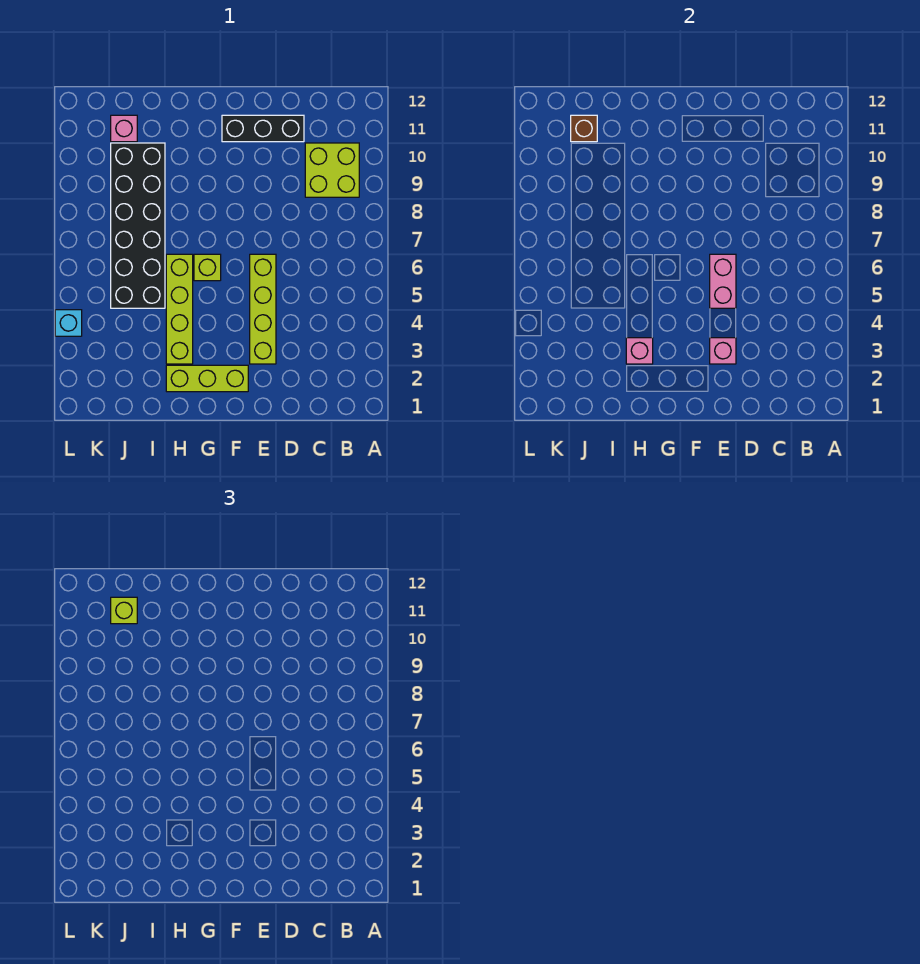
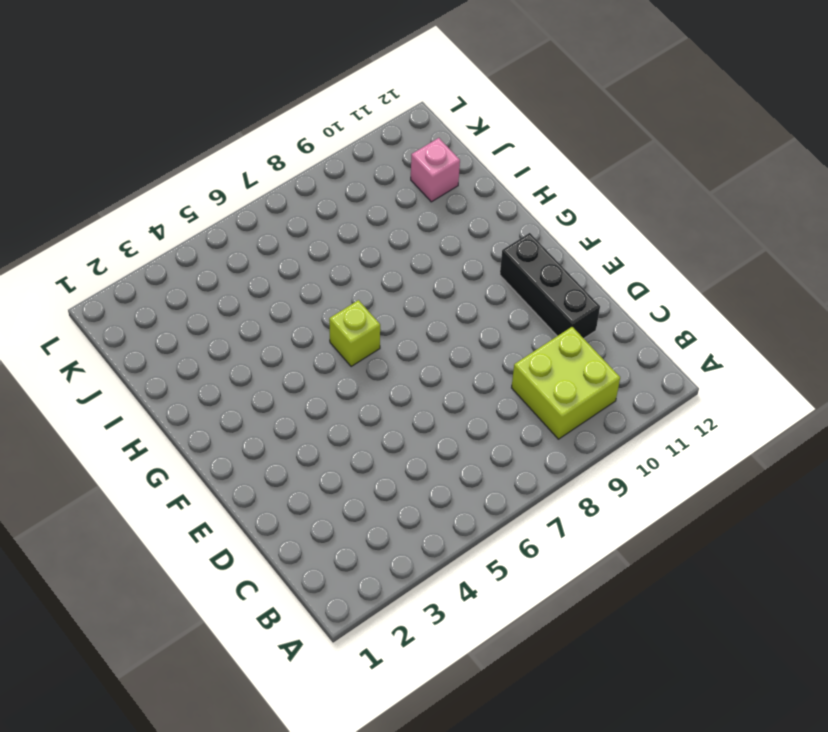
none -> lime brick E3:E6 level 1
none -> lime brick F2:H2 level 1
none -> lime brick H3:H6 level 1

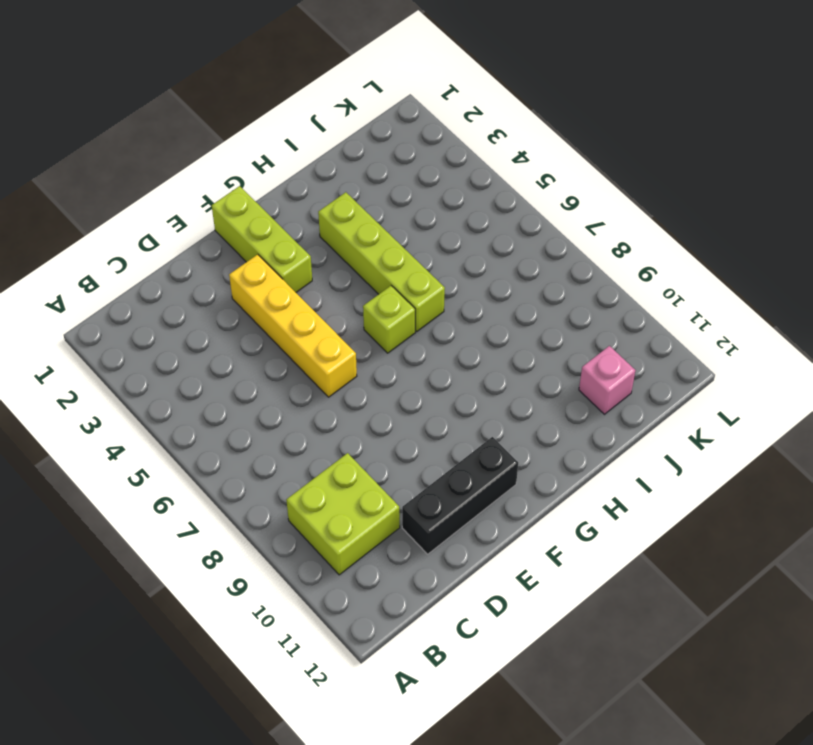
yellow brick E3:E6 level 1 -> lime brick E3:E6 level 1
lime brick F1:F3 level 1 -> lime brick F2:H2 level 1
none -> black brick I5:J10 level 1
none -> cyan brick L4 level 1
none -> pink brick E3 level 2

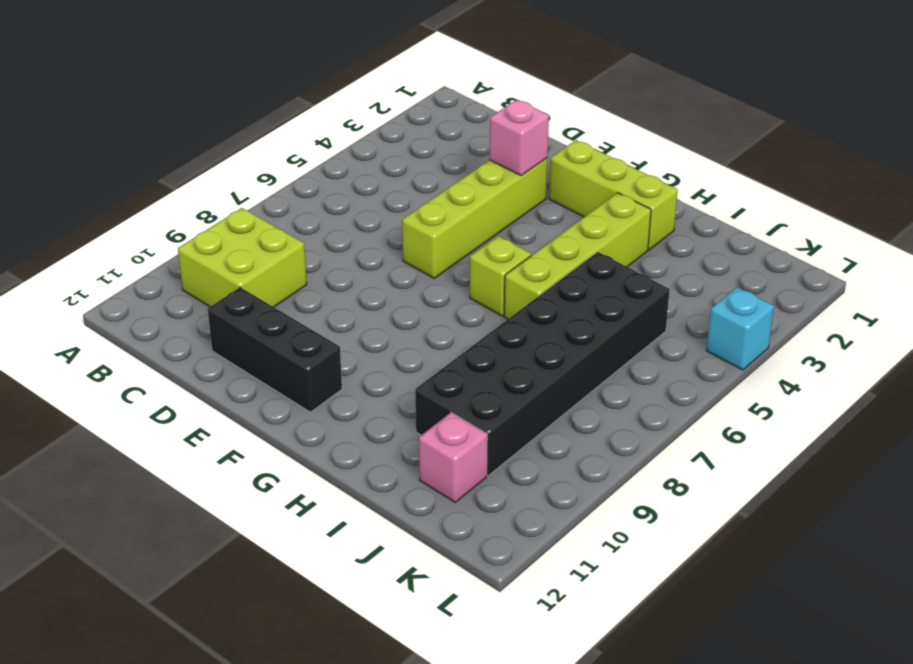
none -> pink brick E5:E6 level 2
none -> pink brick H3 level 2
none -> brown brick J11 level 2

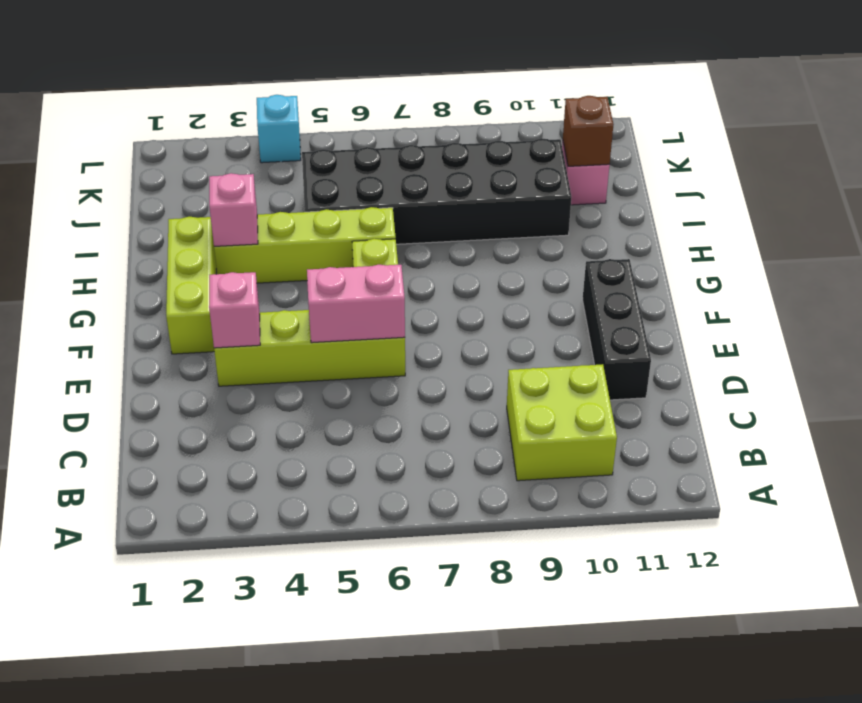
none -> lime brick J11 level 3

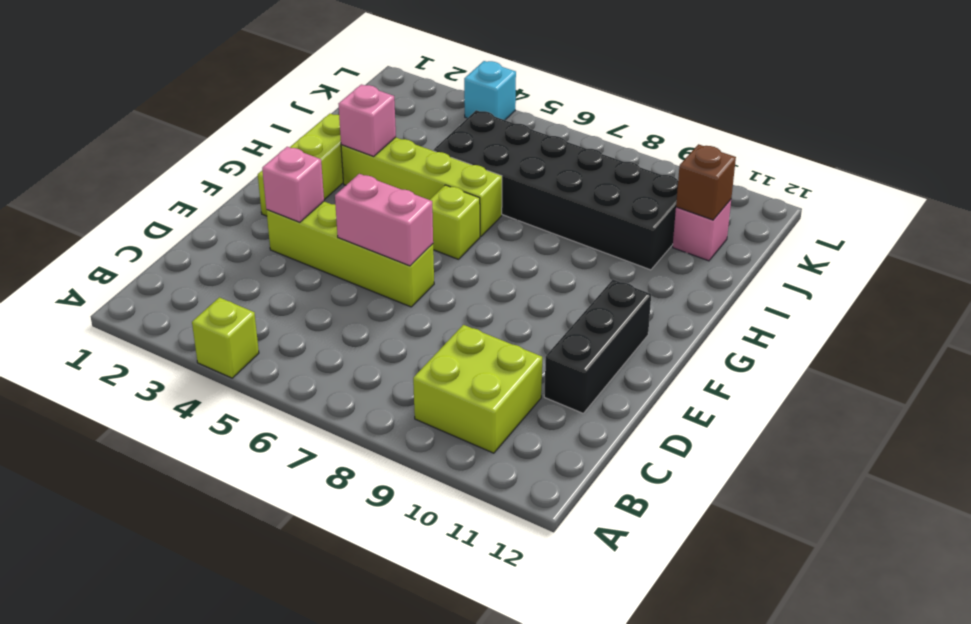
lime brick A4 level 1 -> lime brick J11 level 3

